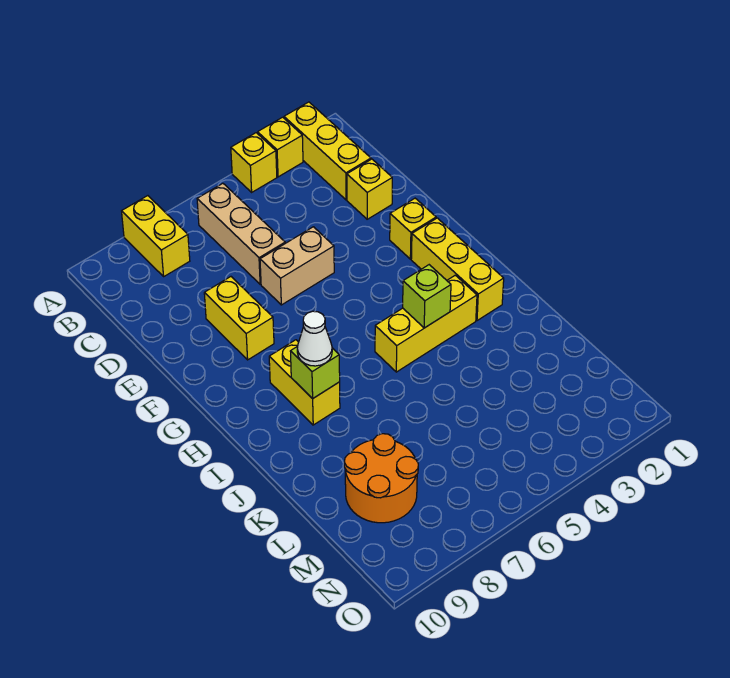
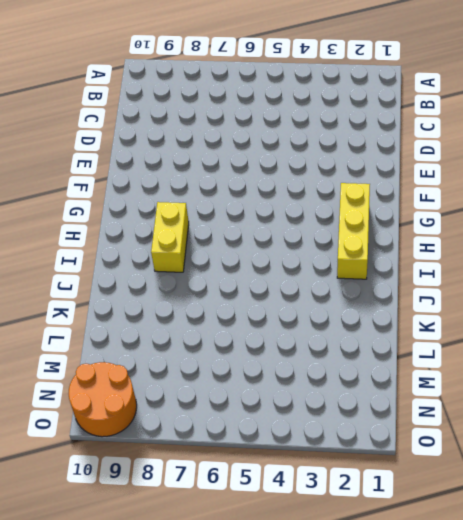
orange round brick N9:O10 level 1 -> orange round brick L8:M9 level 1
none -> yellow brick A2:C2 level 1
none -> yellow brick A3 level 1
none -> yellow brick A4 level 1

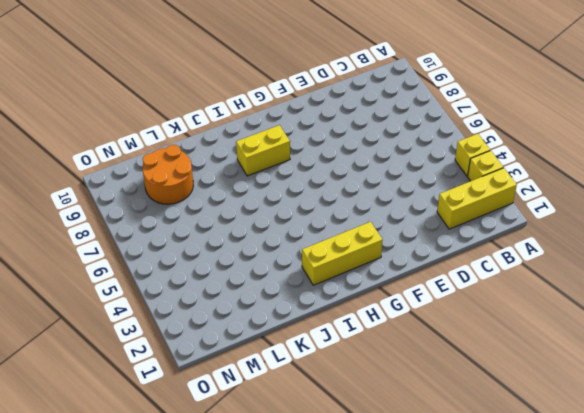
none -> yellow brick A8:B8 level 1
none -> tan brick B6:D6 level 1
none -> yellow brick D2 level 1

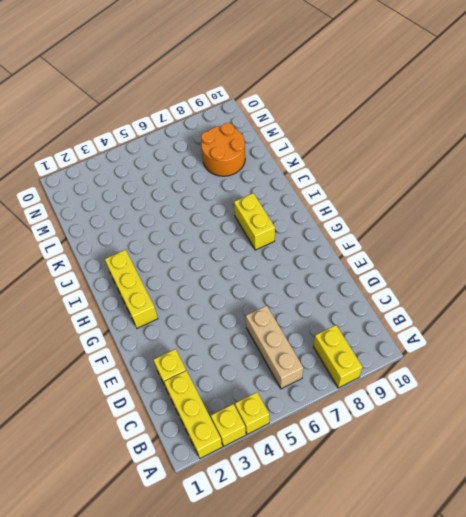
none -> tan brick E5:E6 level 1
none -> yellow brick E8:F8 level 1
none -> yellow brick F2 level 1

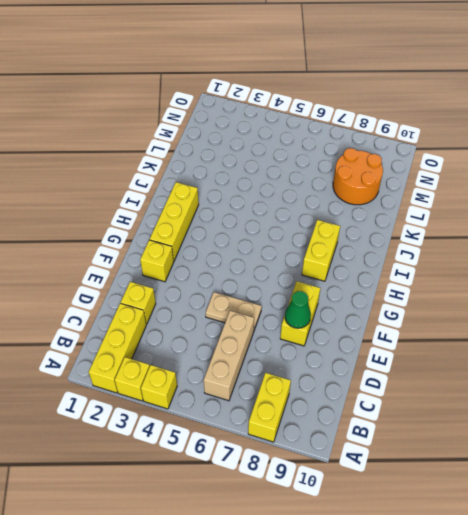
tan plate E5:E6 level 1 -> tan brick E5:E6 level 1
green cone E8 level 2 -> none
none -> yellow brick I3:I5 level 1
none -> lime brick I4 level 2
none -> lime brick I8 level 2

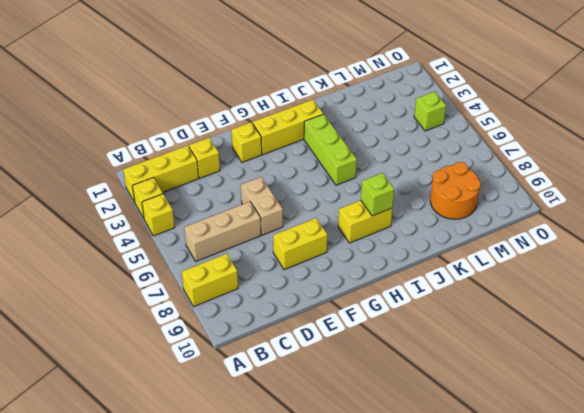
lime brick I3:I5 level 1 -> yellow brick I3:I5 level 1
lime brick N4 level 1 -> lime brick I4 level 2
none -> white cone I8 level 3

